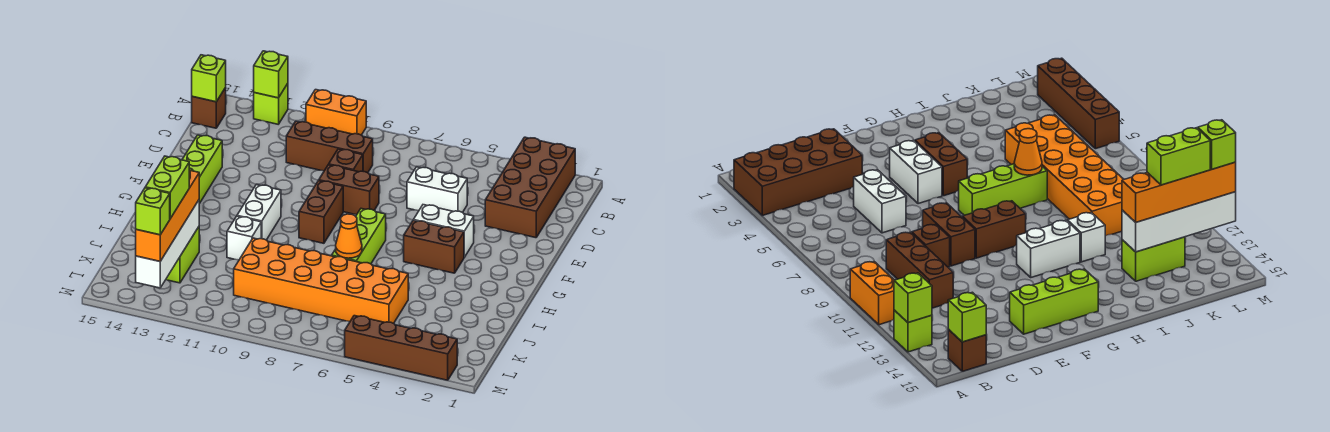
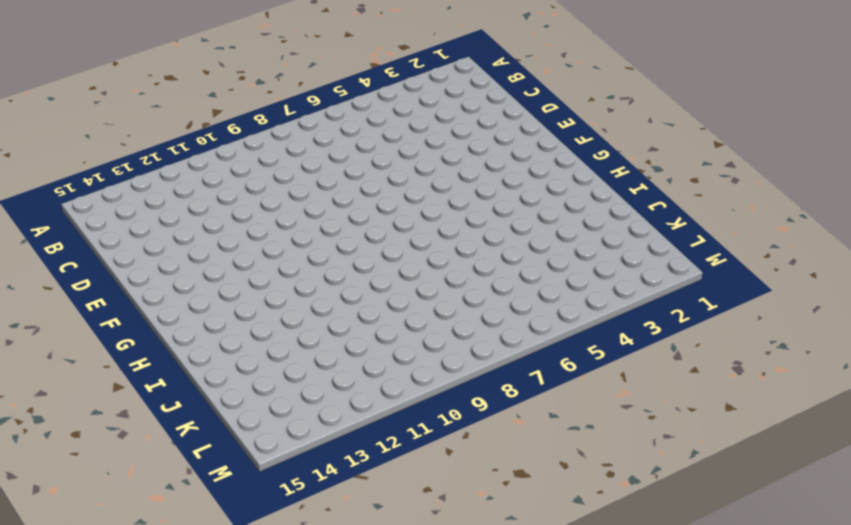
none -> brown brick A2:D3 level 1
none -> orange brick A10:A11 level 1
none -> lime brick A13 level 1

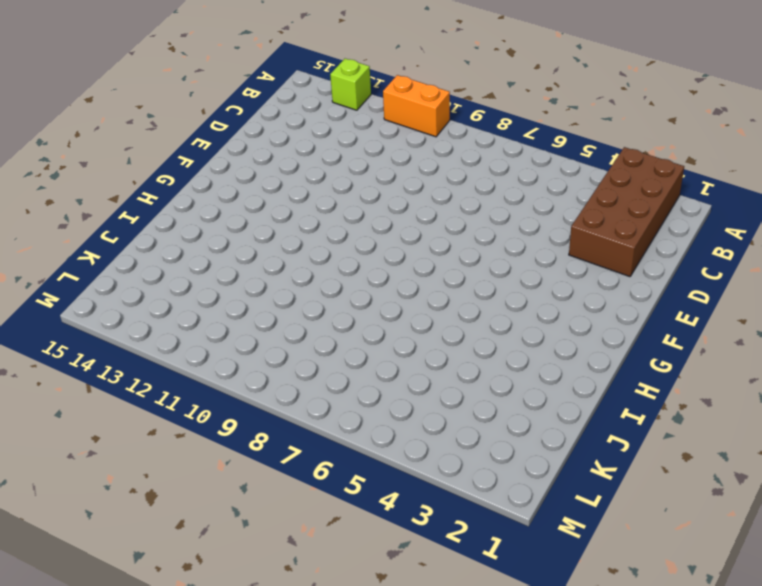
none -> brown brick B15 level 1
none -> brown brick C9:C11 level 1
none -> white brick D5:D6 level 1

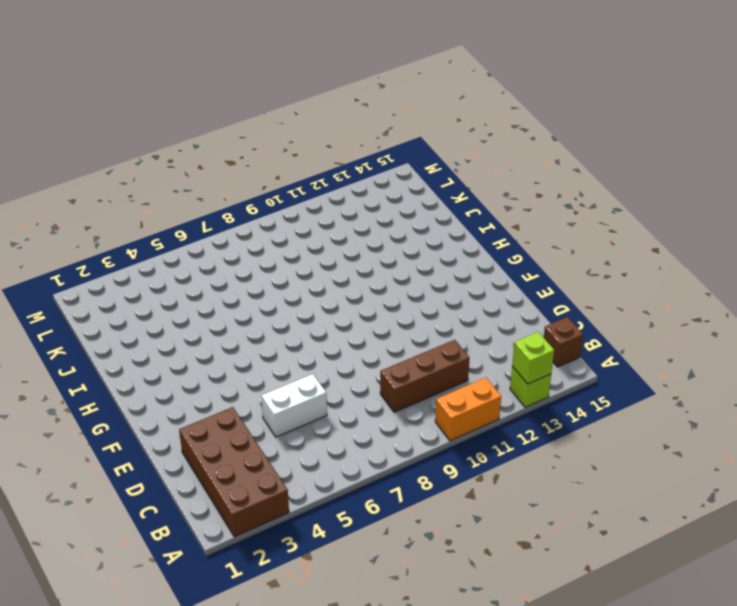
none -> brown brick D9 level 1
none -> brown brick E8:E9 level 1
none -> lime brick E14:G14 level 1

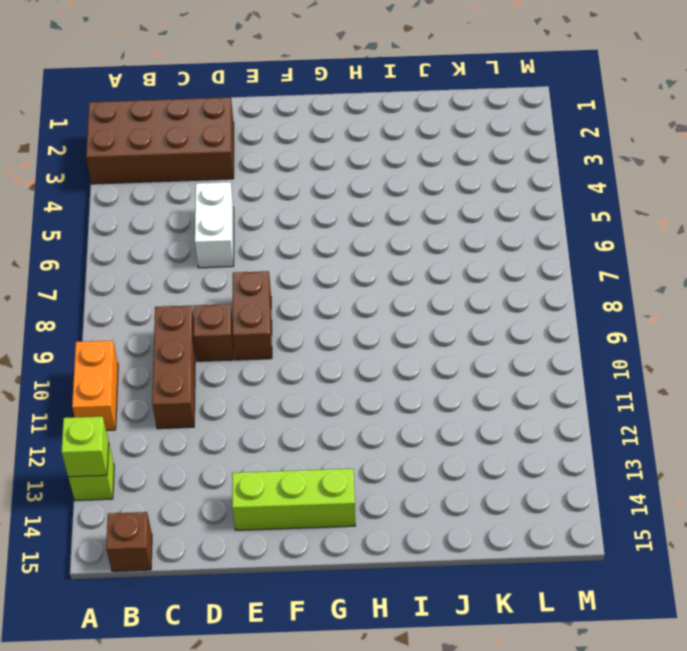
none -> white brick F4:F5 level 1
none -> brown brick F9:G9 level 1
none -> brown brick G4:G5 level 1

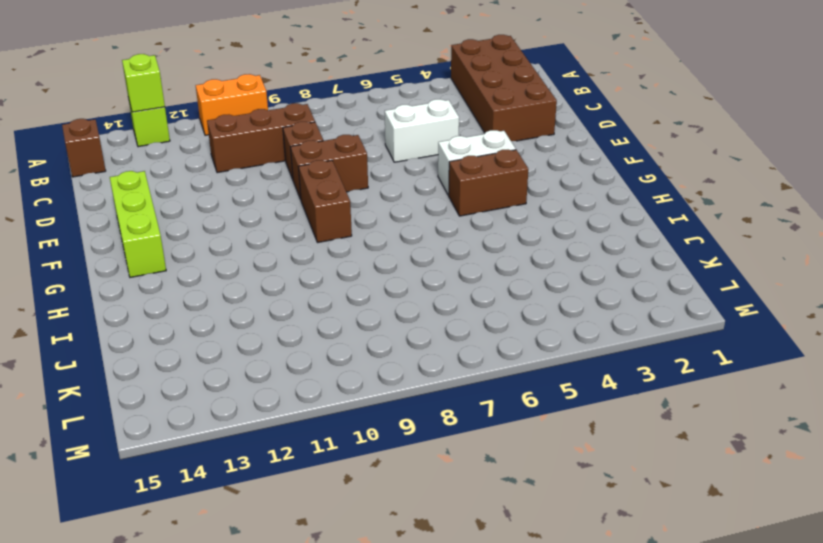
none -> lime brick G7:I7 level 1
none -> white brick G11:H11 level 1
none -> white brick I11 level 1

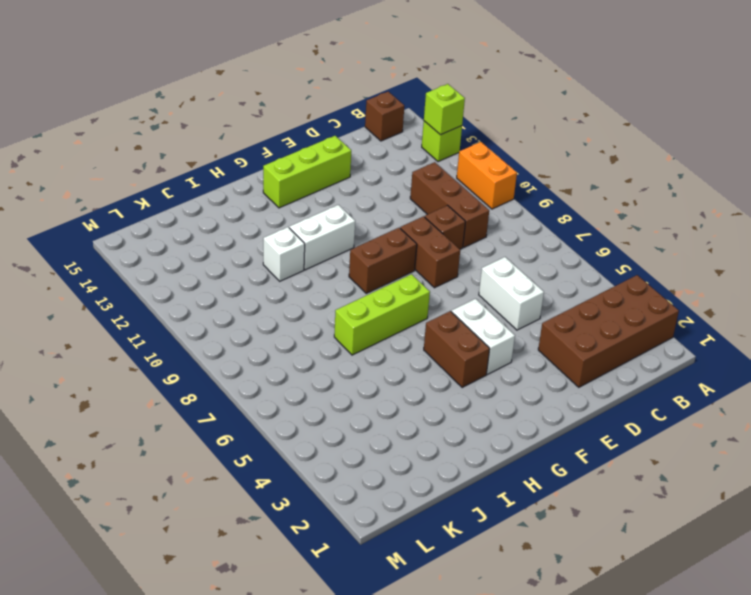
none -> orange brick J5:K10 level 1
none -> lime brick J13:K13 level 1
none -> brown brick M2:M5 level 1

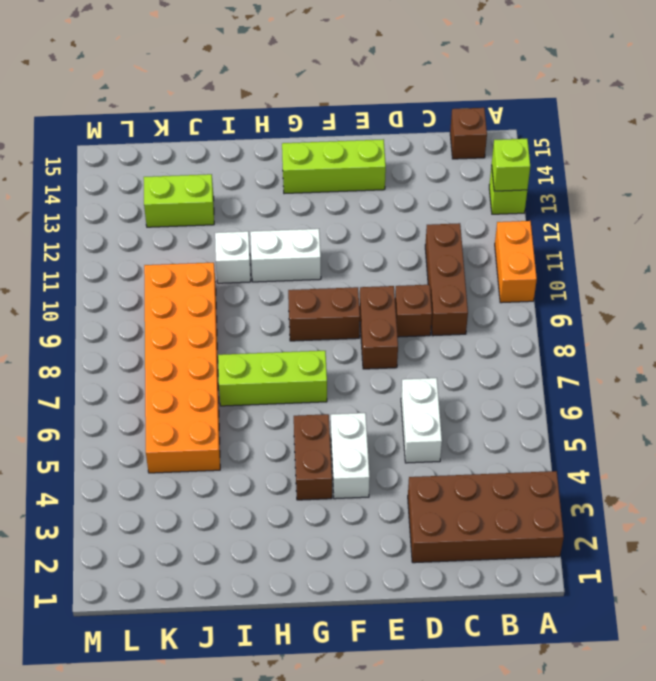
none -> brown brick M2:M5 level 1
none -> lime brick B15 level 2
none -> orange cone I7 level 2

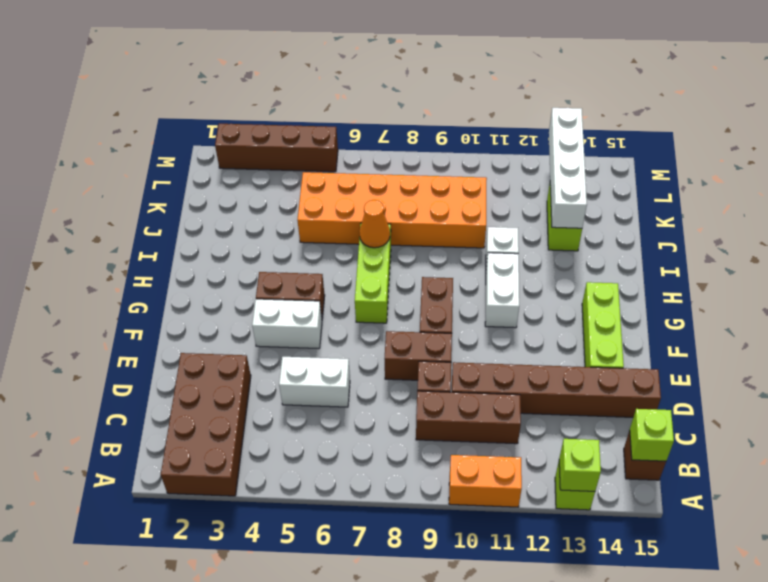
brown brick D10:D15 level 1 -> none
none -> orange brick J13:M13 level 3
none -> lime brick K13:L13 level 4
none -> lime brick M13 level 4

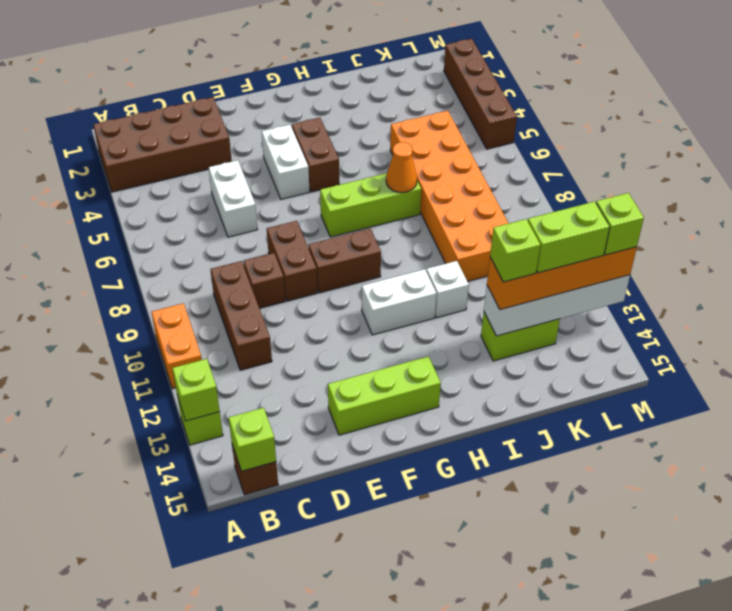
lime brick J13 level 4 -> none

